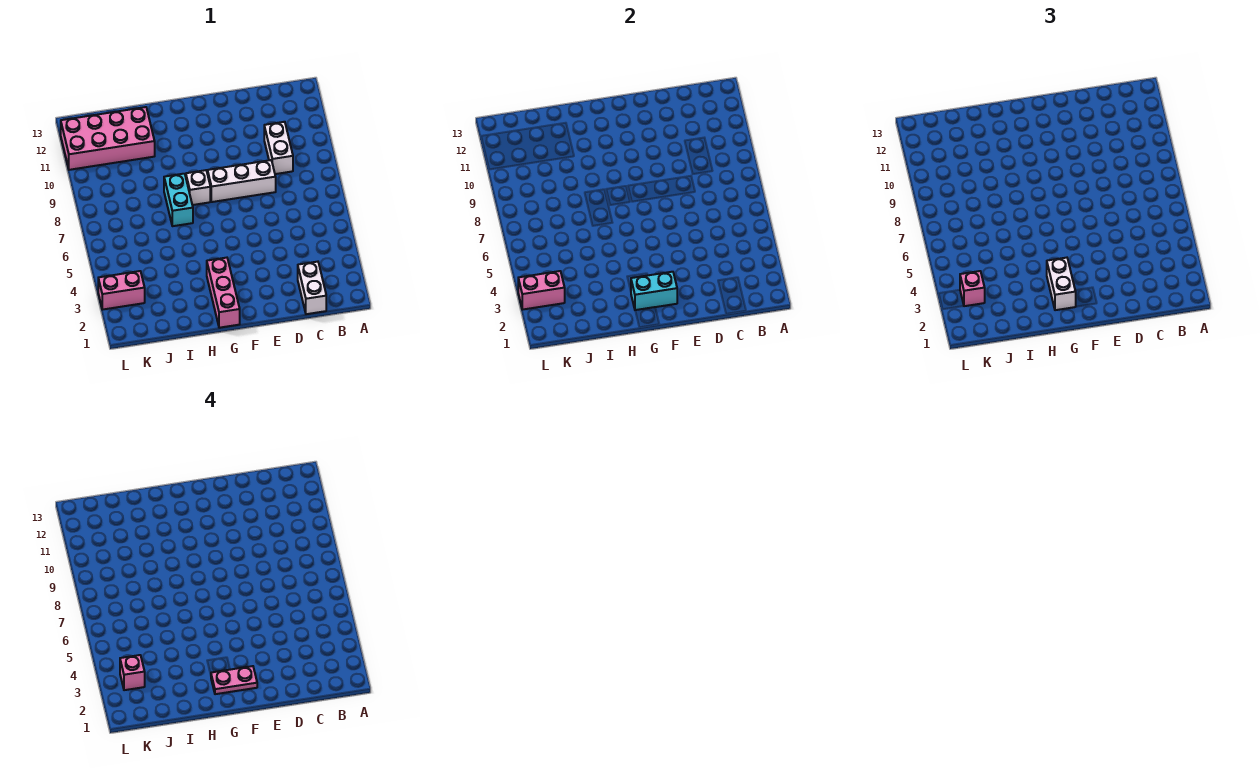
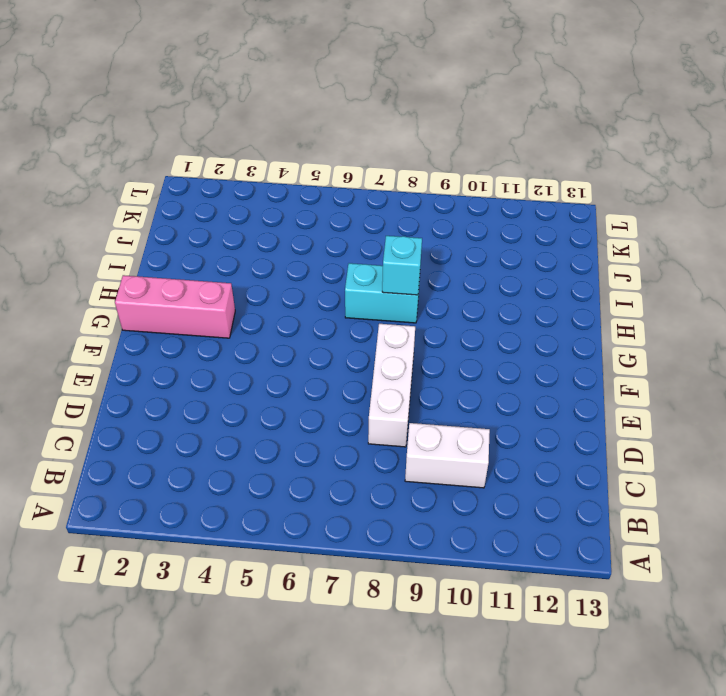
cyan brick H8 level 2 -> none
none -> white brick C1:C2 level 1
none -> white brick G8 level 1
none -> pink brick I11:L12 level 1

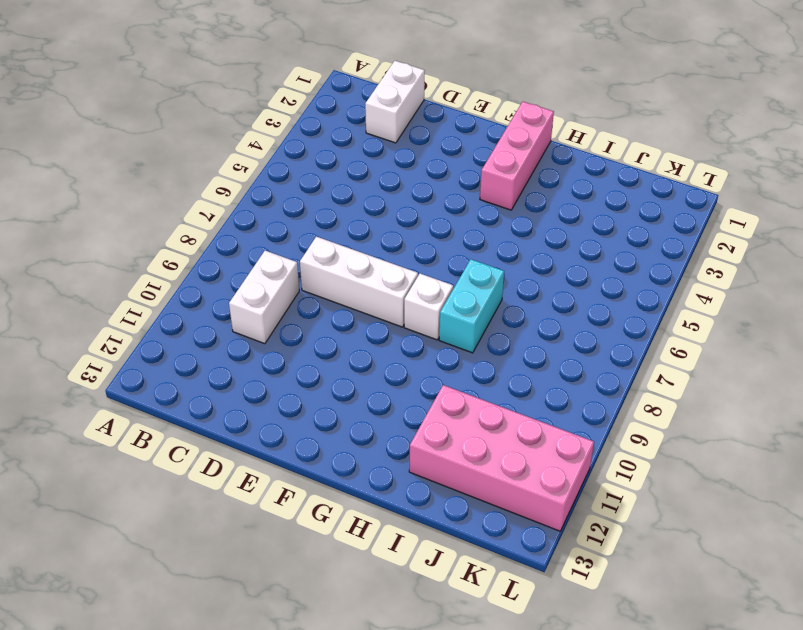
none -> pink brick K3:L3 level 1
none -> cyan brick F2:G2 level 2
none -> pink brick K3:L3 level 2

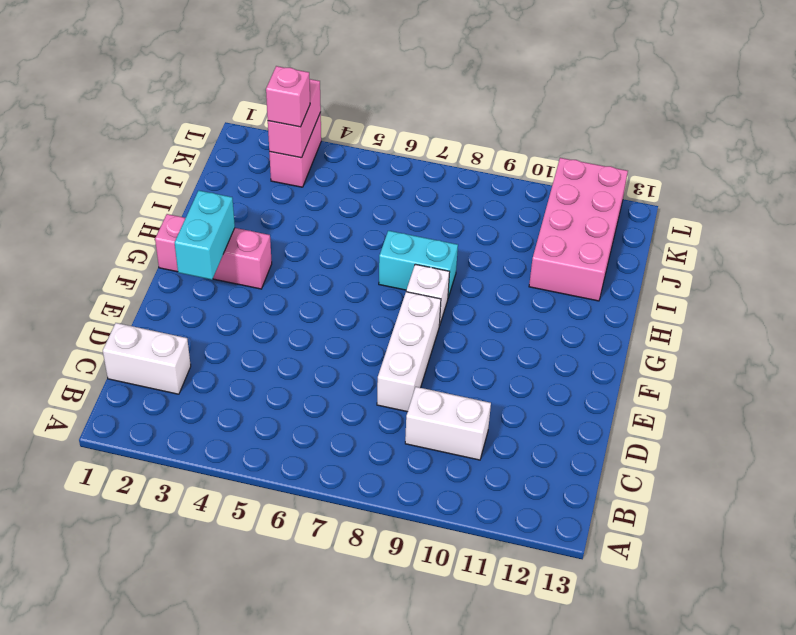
none -> white brick G2:G3 level 3
none -> pink plate F2:G2 level 4
none -> pink brick K3 level 4

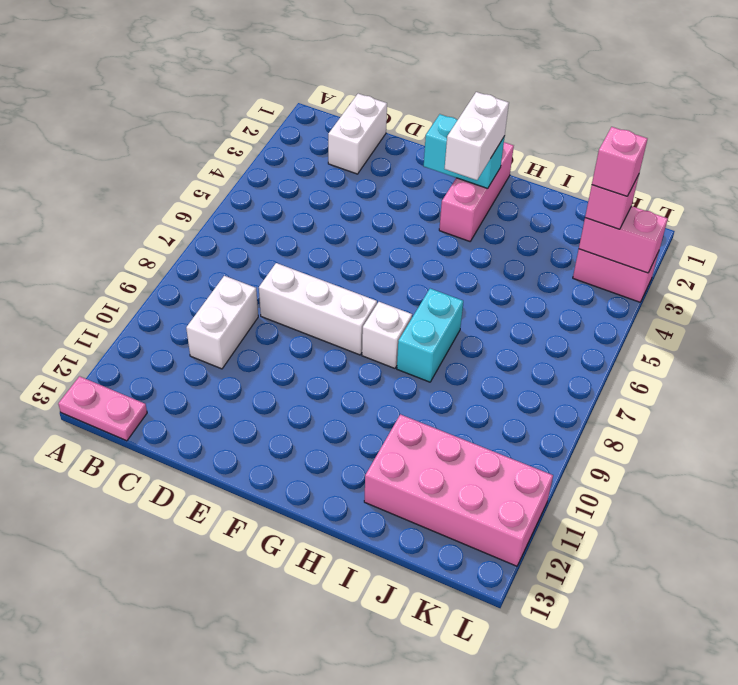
pink plate A13:B13 level 1 -> pink plate F2:G2 level 4

